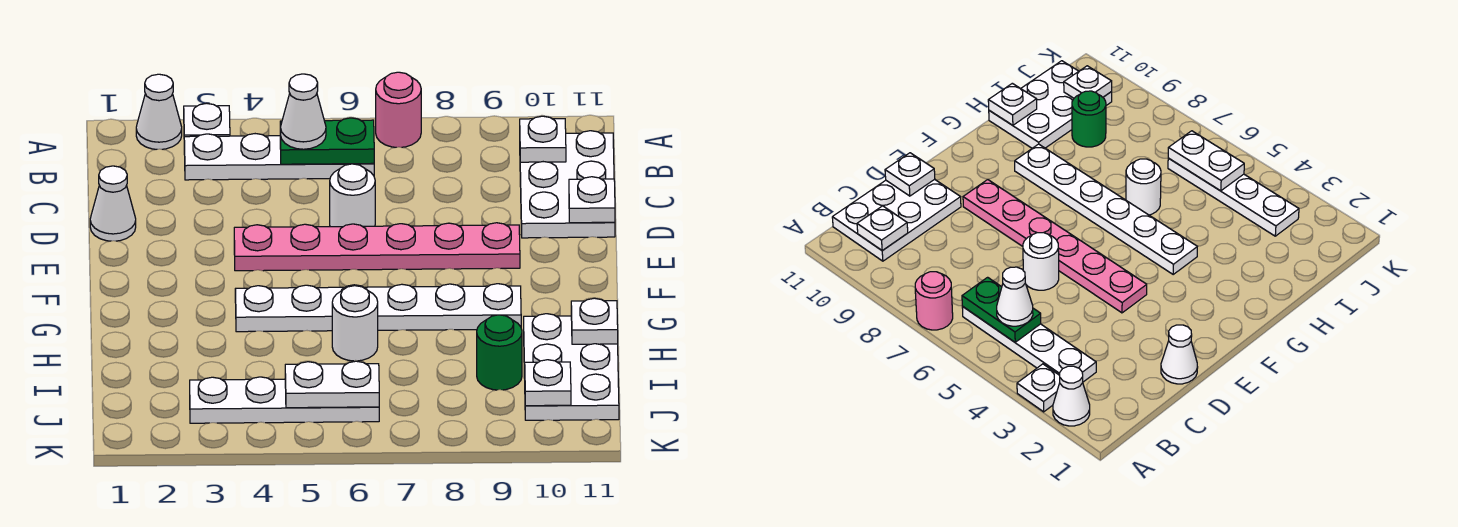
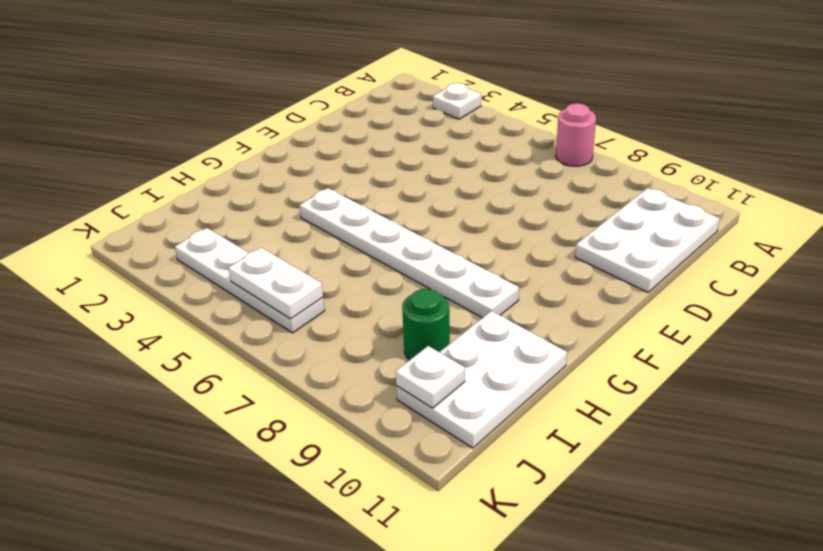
none -> white cone A2 level 1
none -> white plate B3:B6 level 1
none -> white cone D1 level 1

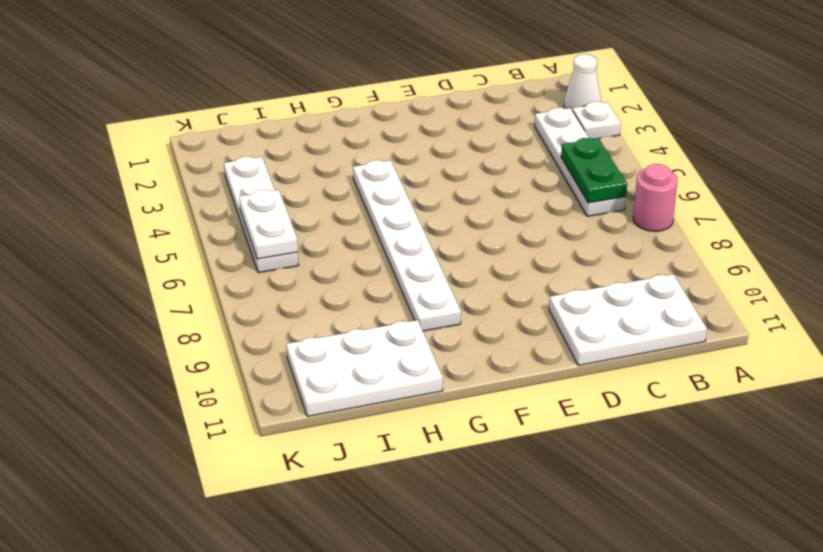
none -> white cone D1 level 1
none -> white round brick D6 level 1
none -> pink plate E4:E9 level 1

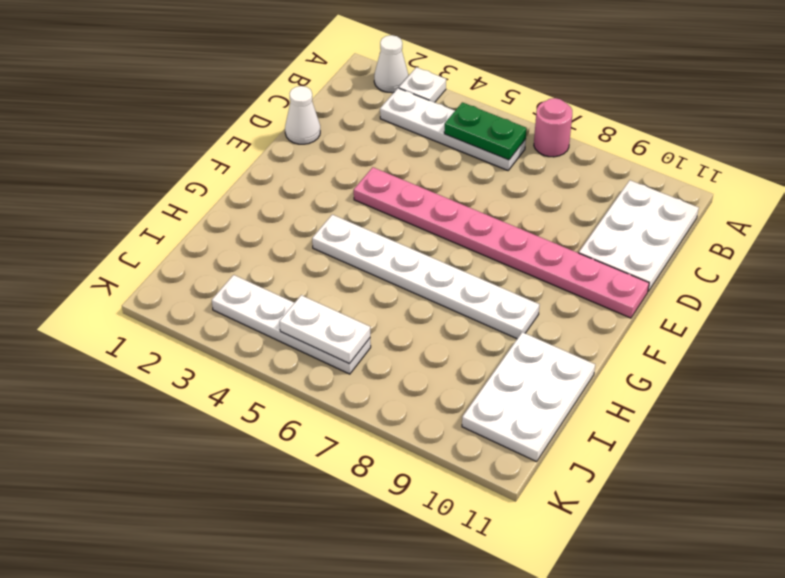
pink plate E4:E11 level 1 -> pink plate E4:E9 level 1
none -> white round brick D6 level 1
none -> white round brick H6 level 1
none -> green round brick I9 level 1

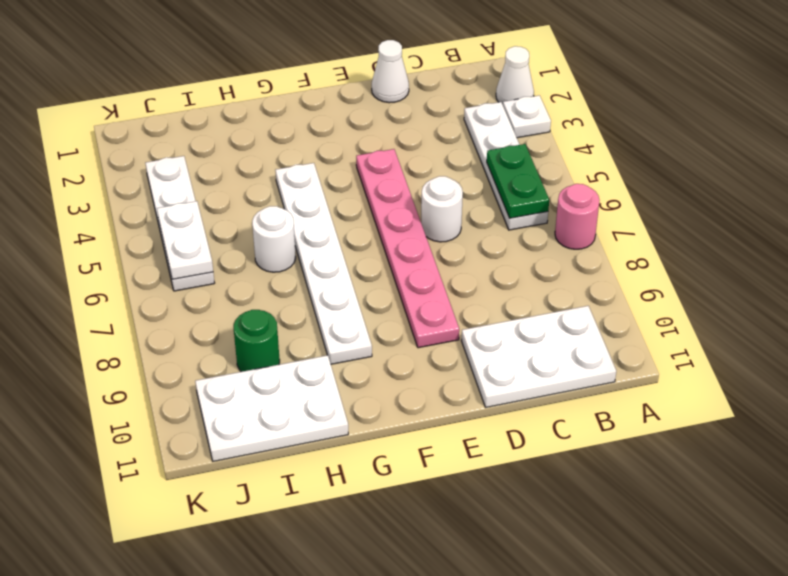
none -> white plate B10 level 2
none -> white plate D11 level 2
none -> white plate H11 level 2

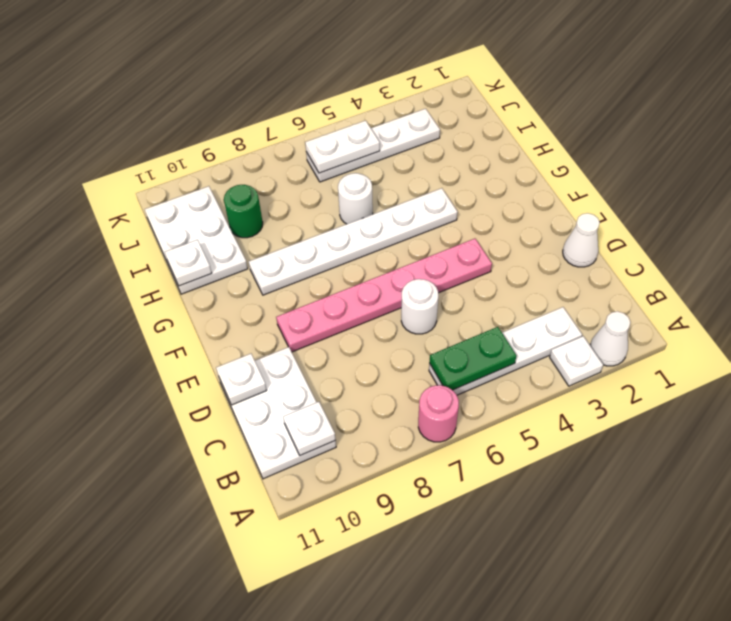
none -> white plate J10 level 2
none -> white cone B5 level 3

